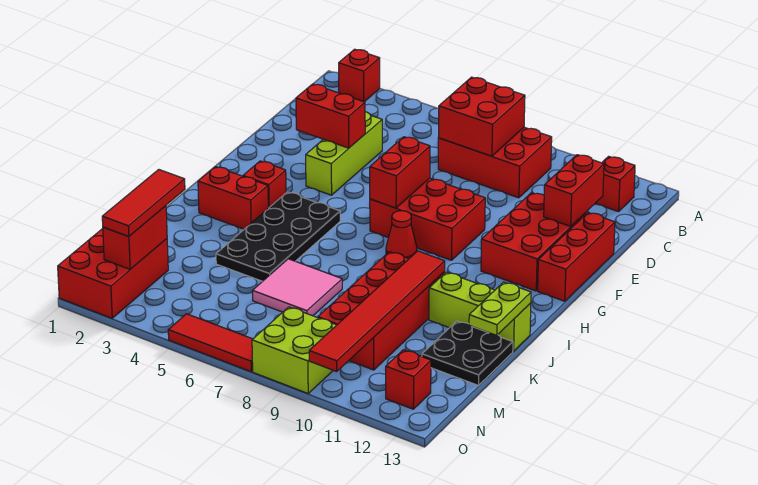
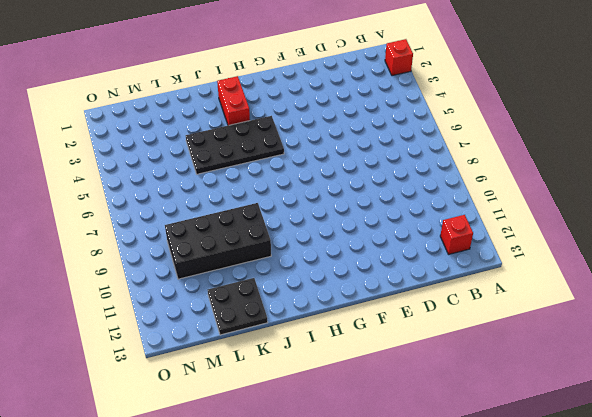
black brick J9:M10 level 1 -> red brick J9:M10 level 1
none -> red brick B7:C9 level 1
none -> lime brick D4:F4 level 1
none -> red brick E11:G12 level 1

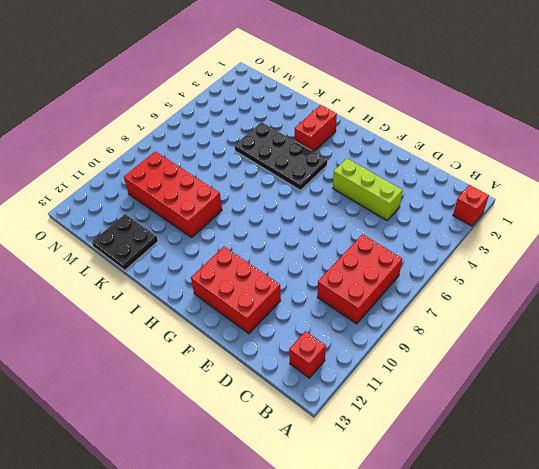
none -> red brick E13:G13 level 1
none -> red brick F7:G9 level 1
none -> red brick H3 level 1

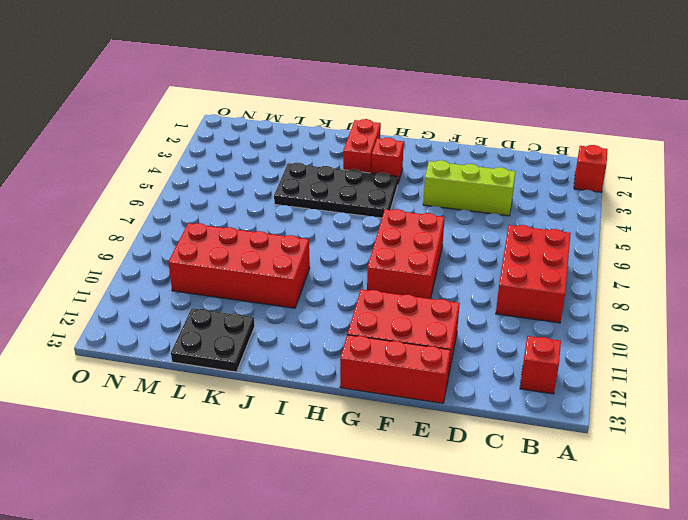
none -> red cone H8 level 1
none -> lime brick J11:J13 level 1
none -> pink tile K6:L7 level 1

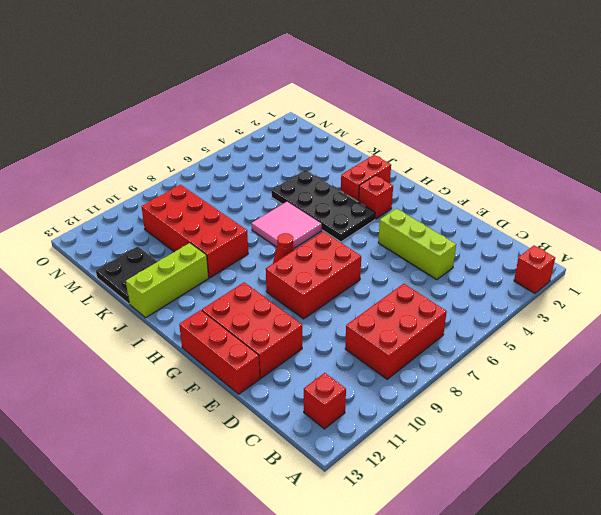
pink tile I6:J7 level 1 -> pink tile K6:L7 level 1
none -> red brick M1:O2 level 1
none -> lime brick N8:O9 level 1
none -> red brick N12 level 1

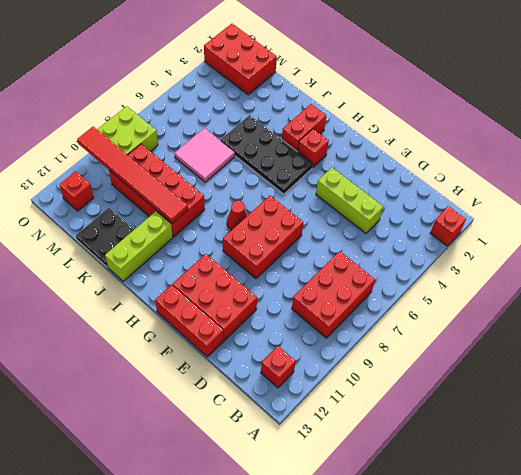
none -> red tile O5:O7 level 1
none -> red brick B7:C8 level 2
none -> red brick D12:E12 level 2

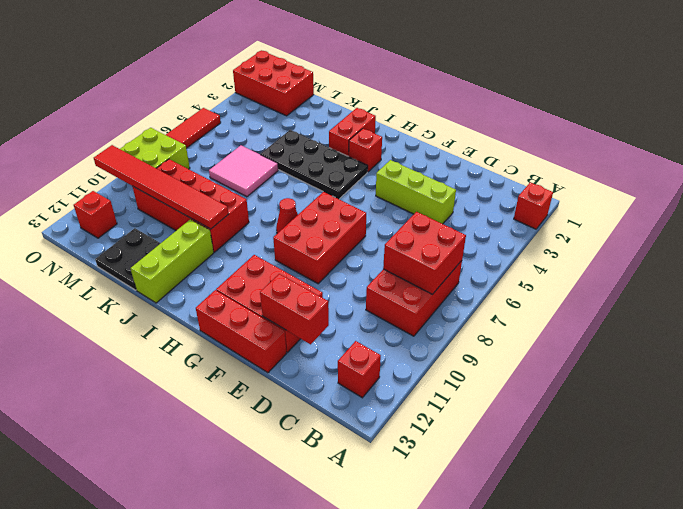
none -> red brick E3:E4 level 2
none -> red brick F7:G7 level 2
none -> lime plate J13:K13 level 2

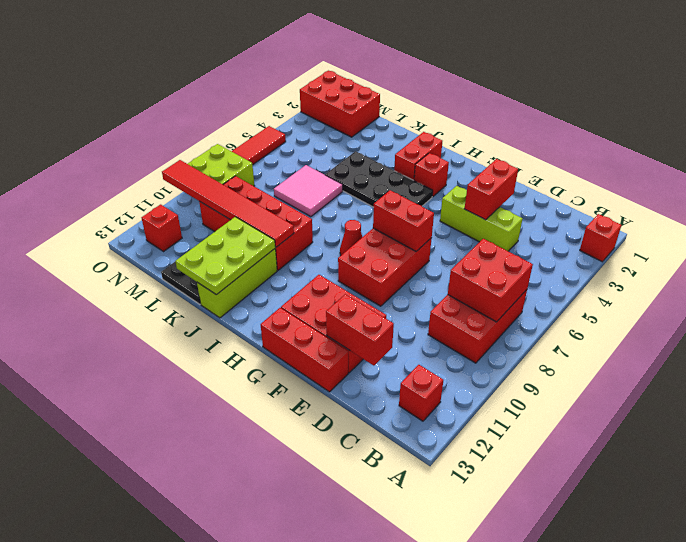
lime plate J11:K13 level 2 -> lime plate J13:K13 level 2
none -> red brick M2:N2 level 2
none -> red tile L2:N2 level 3

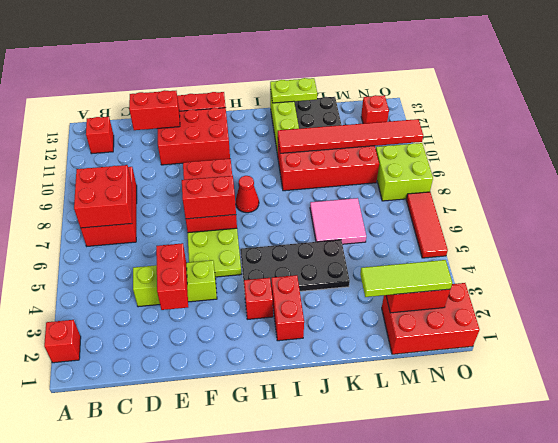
lime plate F5:G6 level 1 -> none
lime tile L2:N2 level 3 -> red tile L2:N2 level 3

